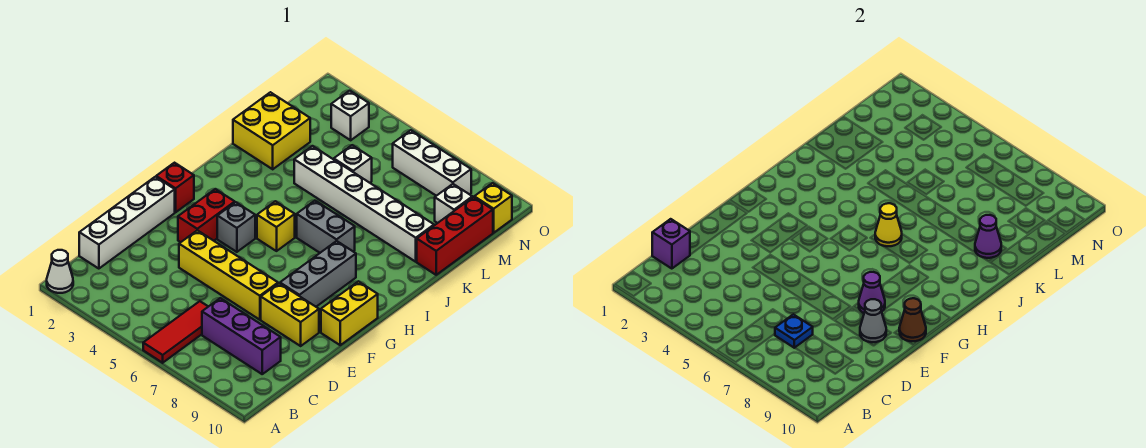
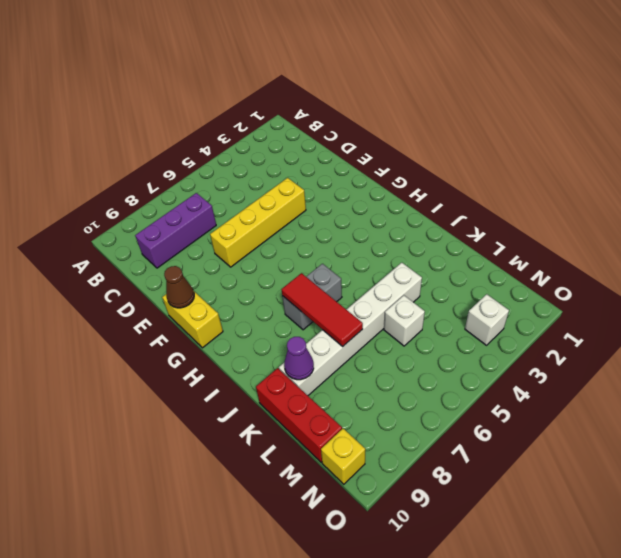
red tile I7:K7 level 2 -> red tile A6:C6 level 1
none -> white cone A1 level 1
none -> white brick C1:F1 level 1
none -> yellow brick E8:E9 level 1

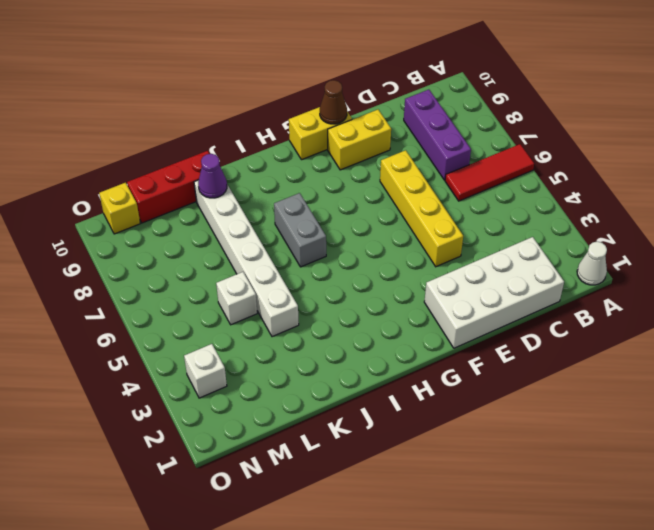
white brick C1:F2 level 1 -> white brick C1:F1 level 1
yellow brick E9:F9 level 1 -> yellow brick E8:E9 level 1
none -> red brick F3:G3 level 1
none -> grey brick F8:H8 level 1
none -> red brick G1 level 1

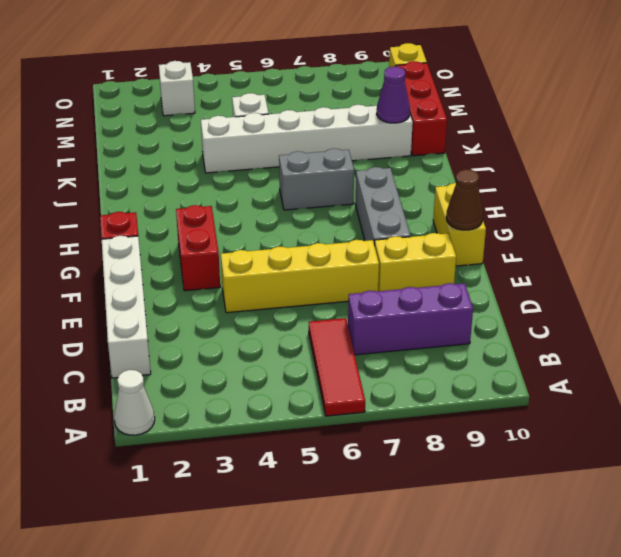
none -> grey brick G4 level 1
none -> yellow brick H5 level 1
none -> yellow brick K1:L2 level 1

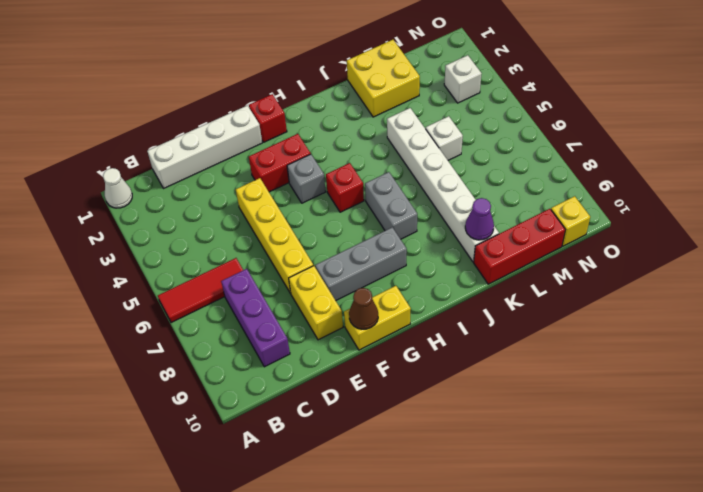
red brick H5 level 1 -> yellow brick H5 level 1
none -> white brick M9 level 1
none -> white brick N6:N8 level 1
none -> purple brick C1 level 2

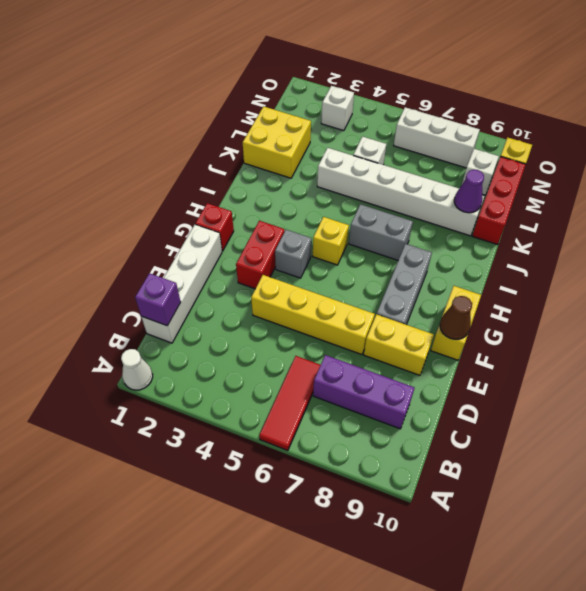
none -> blue plate C7 level 2
none -> grey cone E9 level 2
none -> purple cone F8 level 2

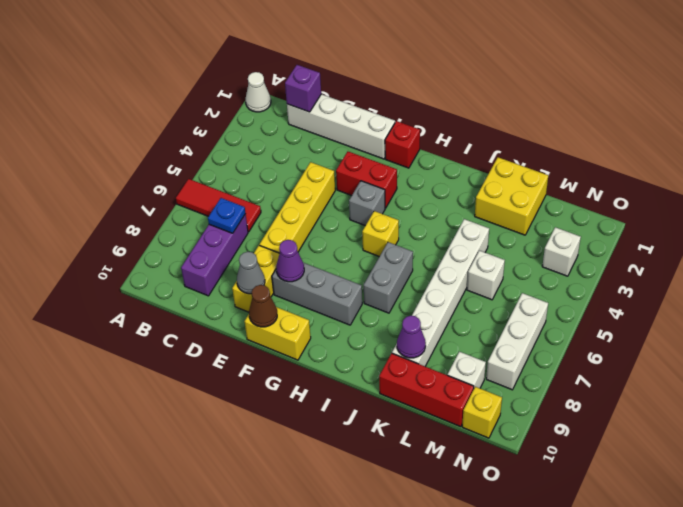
none -> yellow cone I6 level 2

